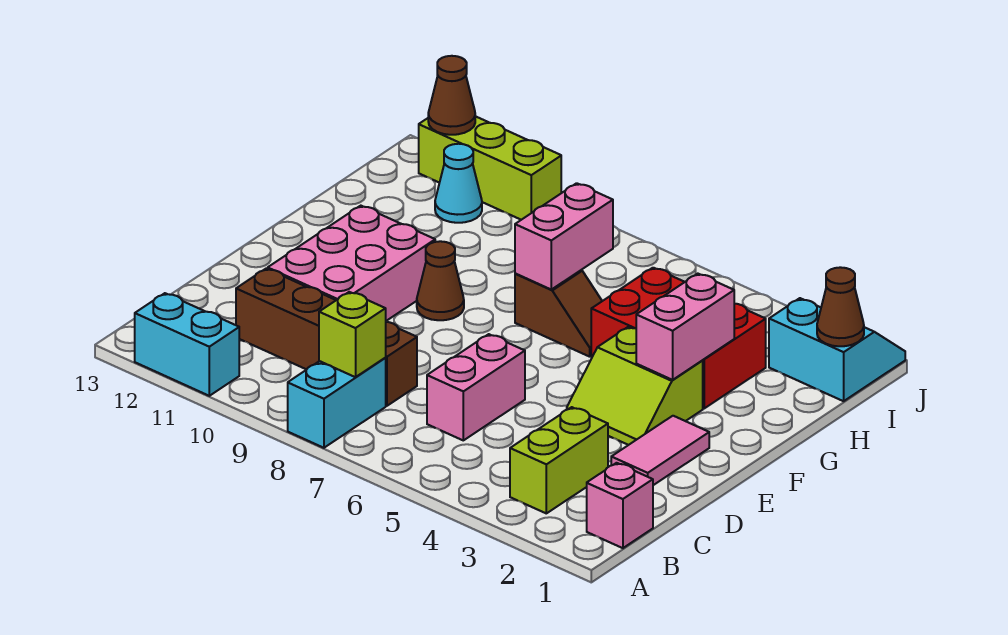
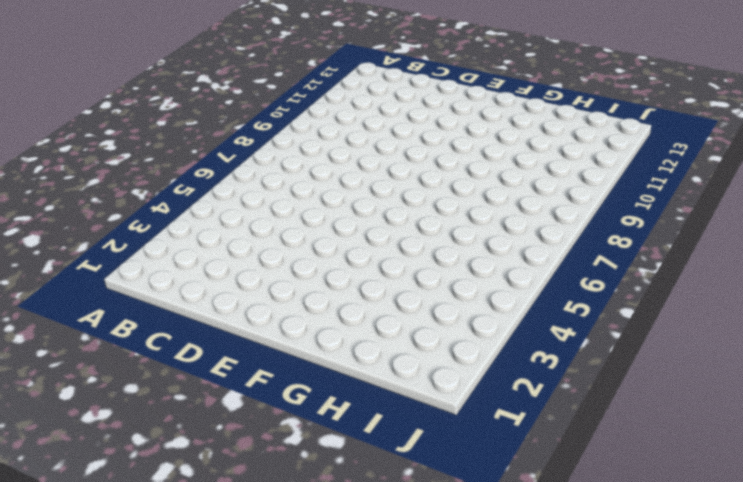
none -> cyan brick A8:B8 level 1
none -> cyan brick A11:A12 level 1
none -> pink brick B1 level 1

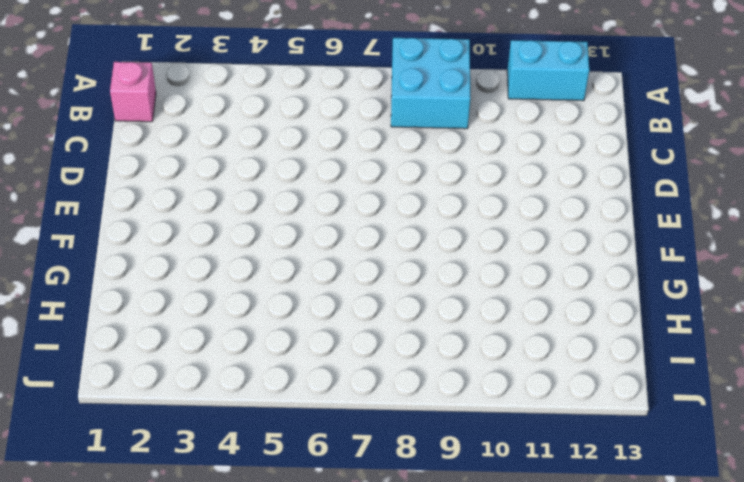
cyan brick A8:B9 level 1 -> cyan brick A8:B8 level 1
none -> lime brick B3:C3 level 1
none -> pink brick C6:D6 level 1
none -> brown brick C8:C11 level 1

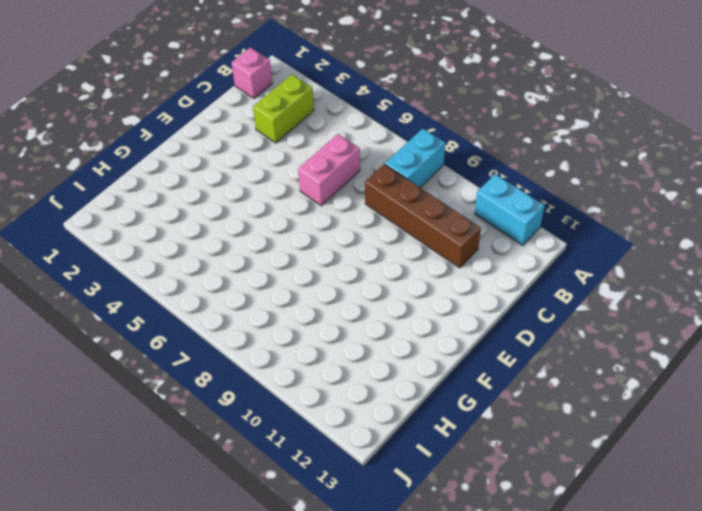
none -> pink tile D2:E2 level 1
none -> pink brick D10:F11 level 1
none -> lime slope E3:F4 level 1 top F

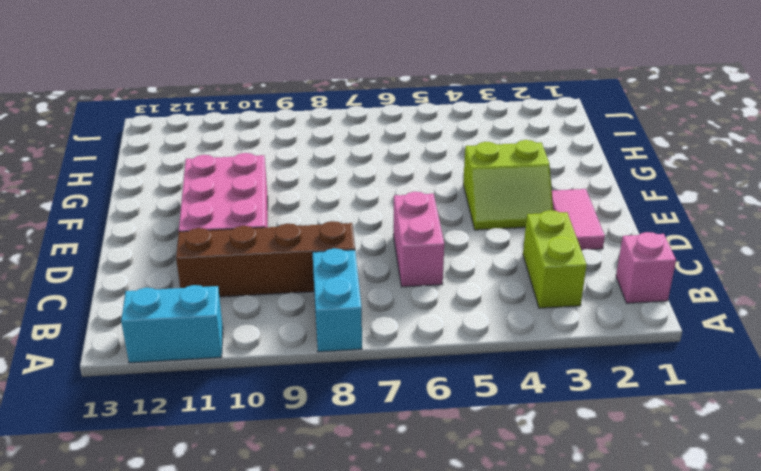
none -> brown cone F9 level 1
none -> red brick G3:H5 level 1
none -> brown slope G6:G7 level 1 top 7

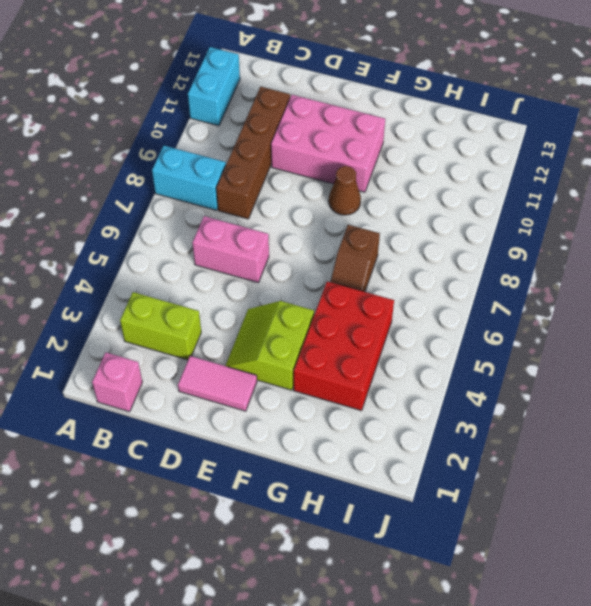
none -> cyan slope I1:J2 level 1 top I
none -> cyan cone I11 level 1
none -> lime brick J10:J12 level 1

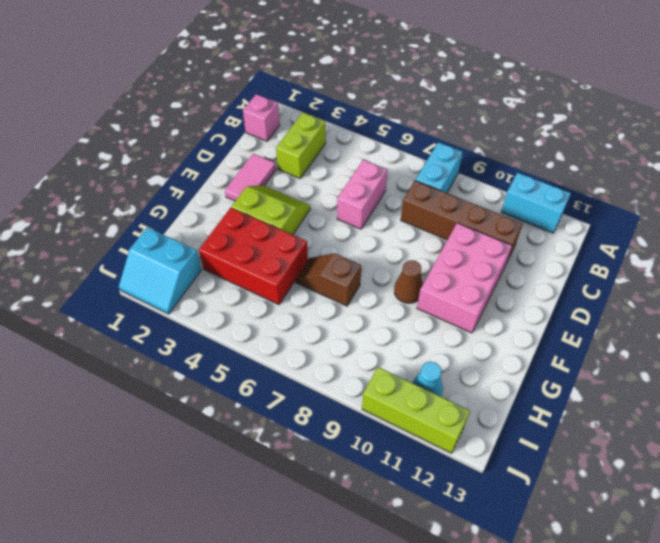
none -> lime brick B8 level 2
none -> pink brick F3:G3 level 2
none -> pink brick G7:H7 level 2

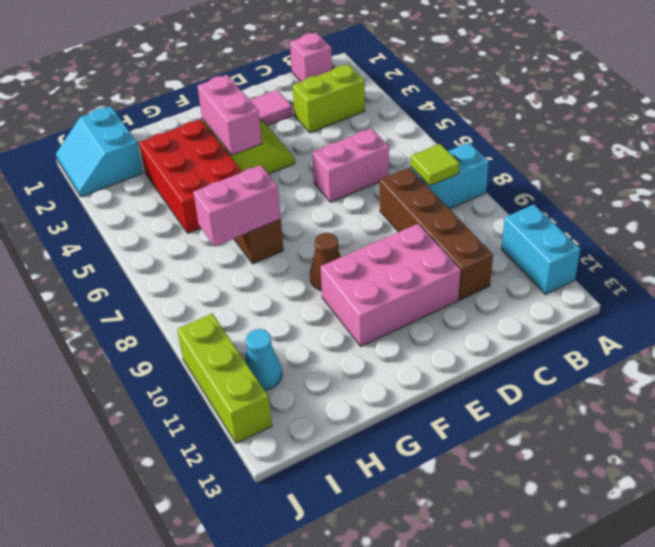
lime tile B8 level 2 -> lime brick B8 level 2
pink brick F3:F4 level 2 -> pink brick F3:G3 level 2
none -> brown cone I1 level 2
none -> brown cone J12 level 2

